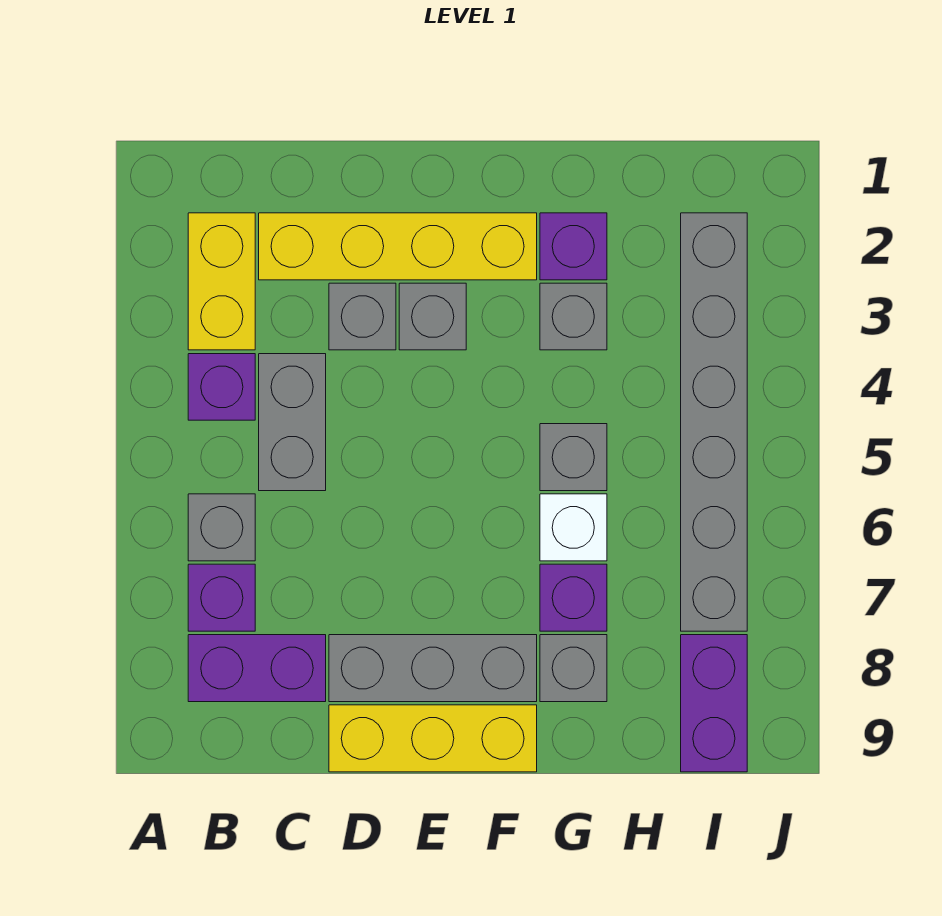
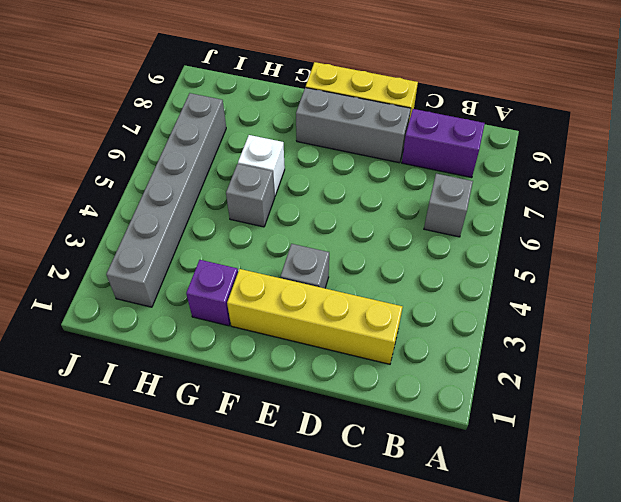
none -> yellow brick B2:B3 level 1
none -> purple brick B4 level 1
none -> purple brick B7 level 1

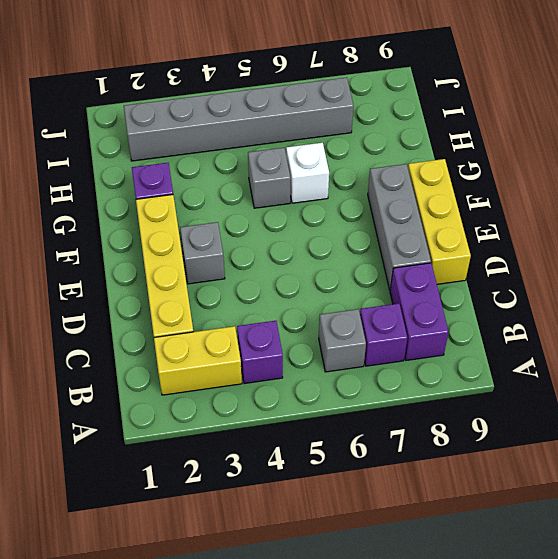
none -> grey brick C4:C5 level 1
none -> grey brick D3 level 1
none -> grey brick G3 level 1

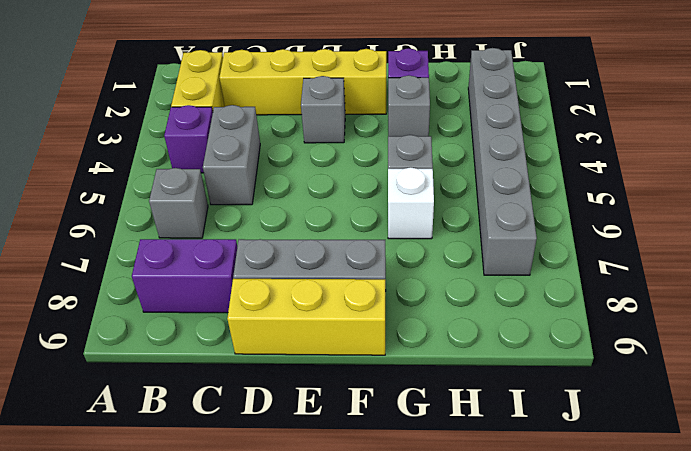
none -> purple brick B7 level 1
none -> grey brick D3 level 1
none -> purple brick G7 level 1

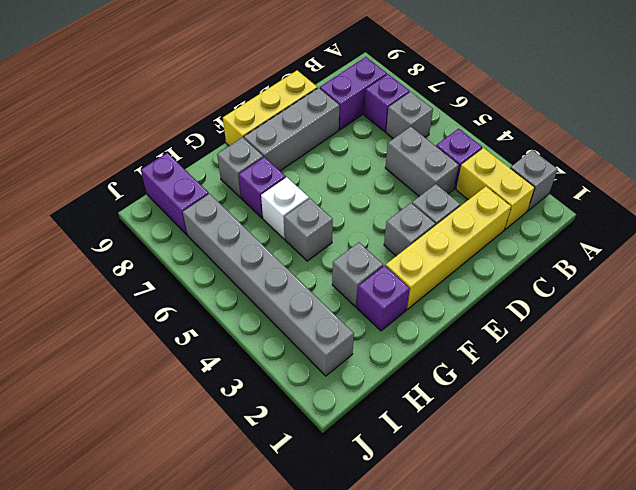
grey brick A2 level 1 -> none

